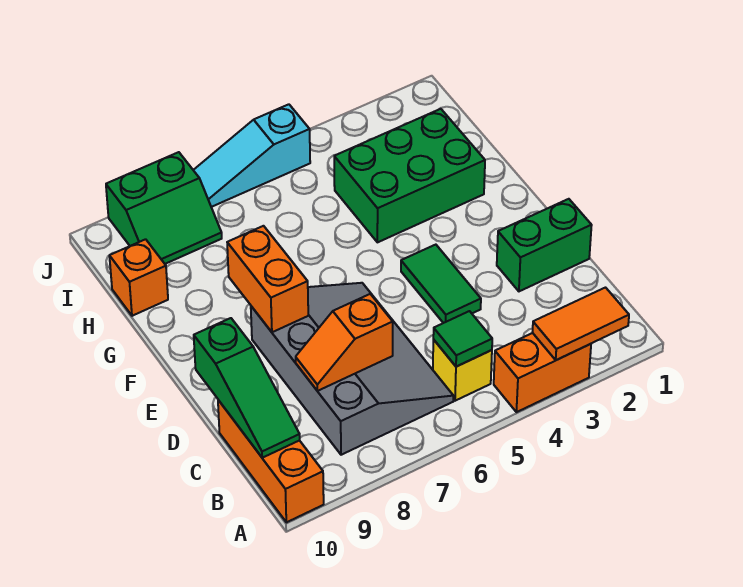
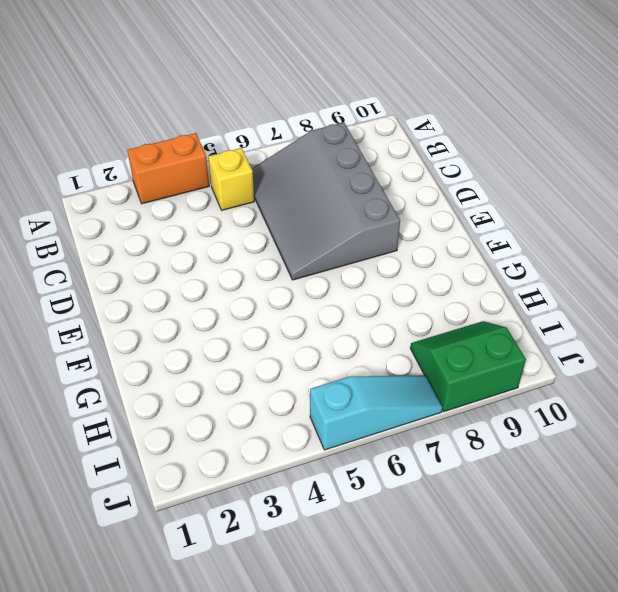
none -> orange brick A10:C10 level 1
none -> green brick D1:D2 level 1
none -> green tile D4:E4 level 1

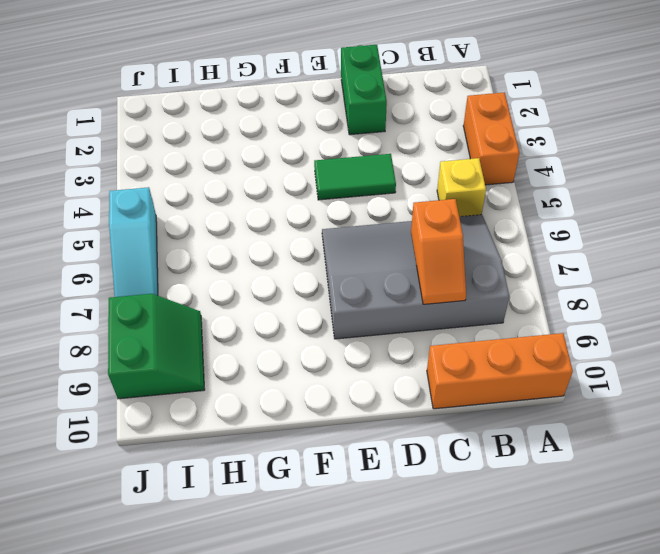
none -> green brick G2:H4 level 1
none -> orange brick H10 level 1
none -> orange tile A2:A3 level 2

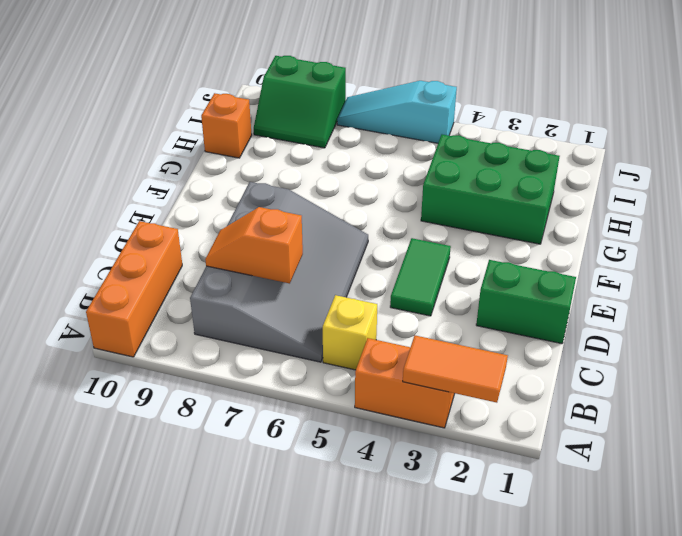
none -> green tile B5 level 2
none -> green slope B10:D10 level 2 top D
none -> orange brick E8:F8 level 2

